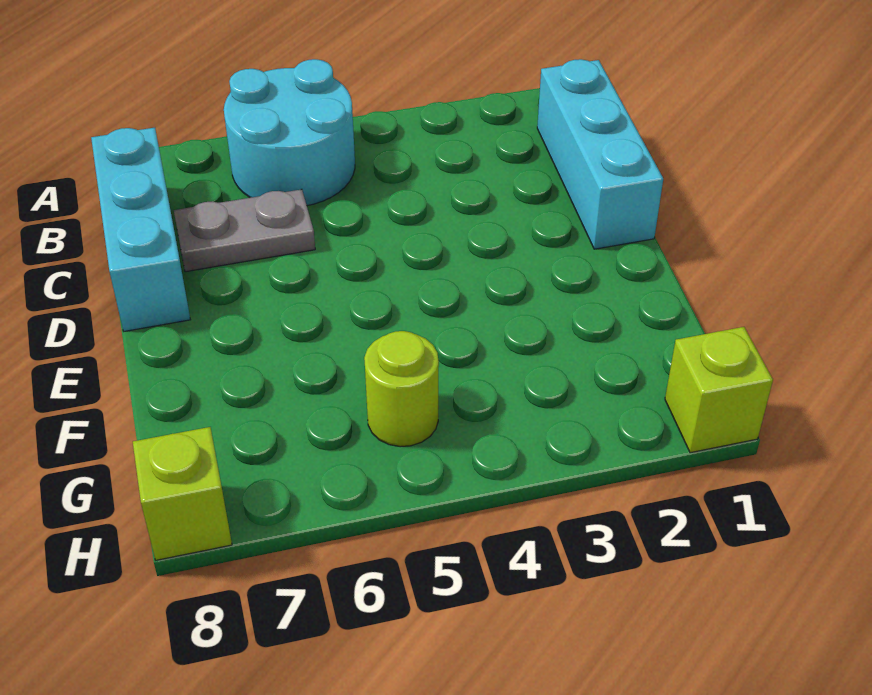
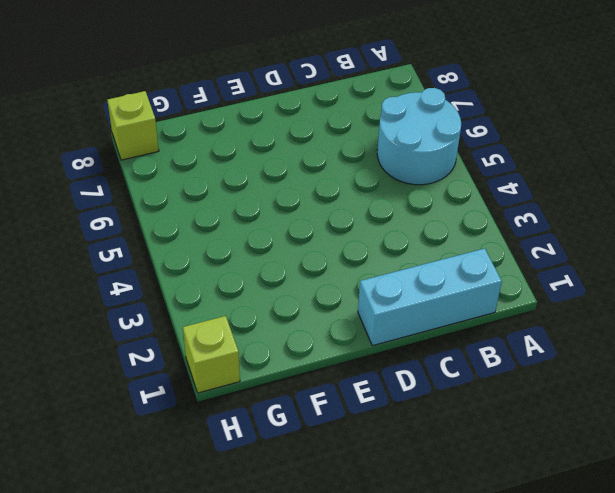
none -> cyan brick B8:D8 level 1
none -> grey plate C6:C7 level 1

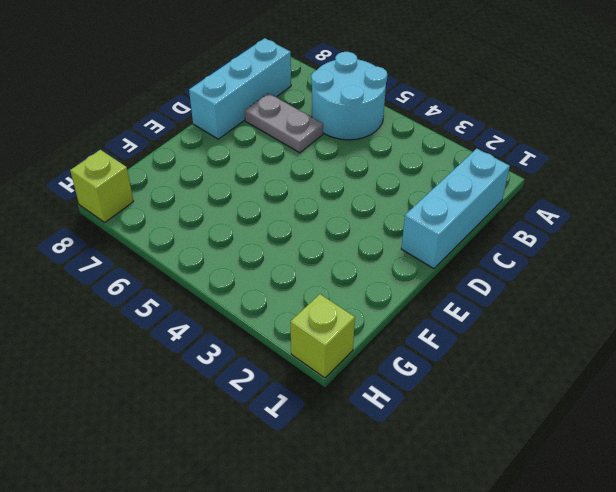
none -> lime round brick G5 level 1

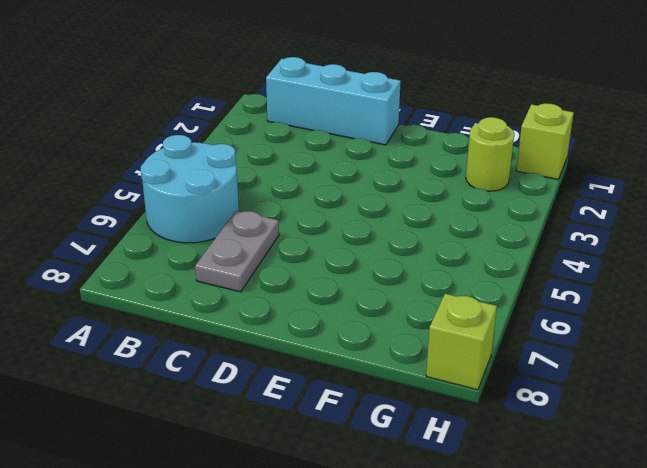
lime round brick G2 level 1 -> lime round brick G5 level 1
none -> cyan brick B8:D8 level 1

